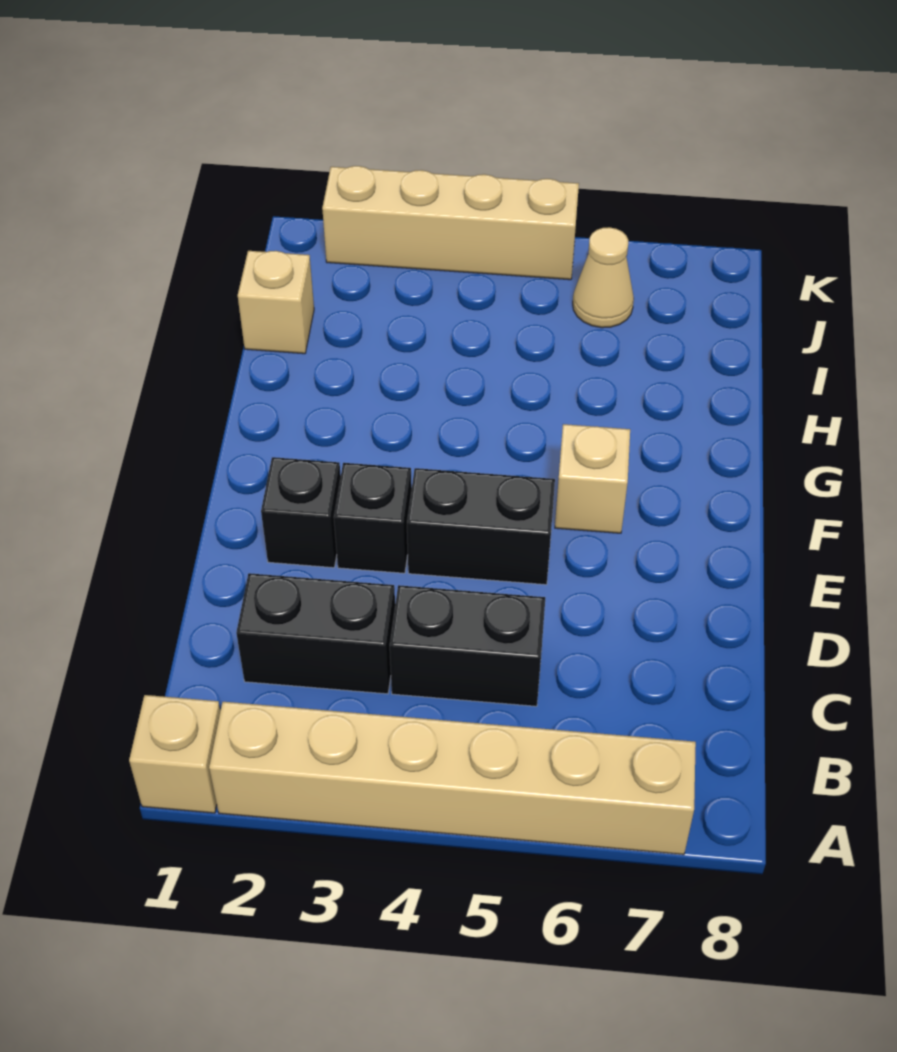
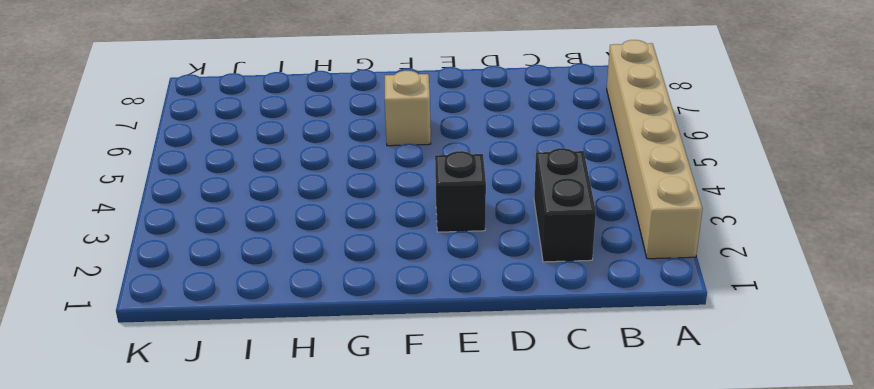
none -> tan brick A1 level 1
none -> black brick C4:C5 level 1

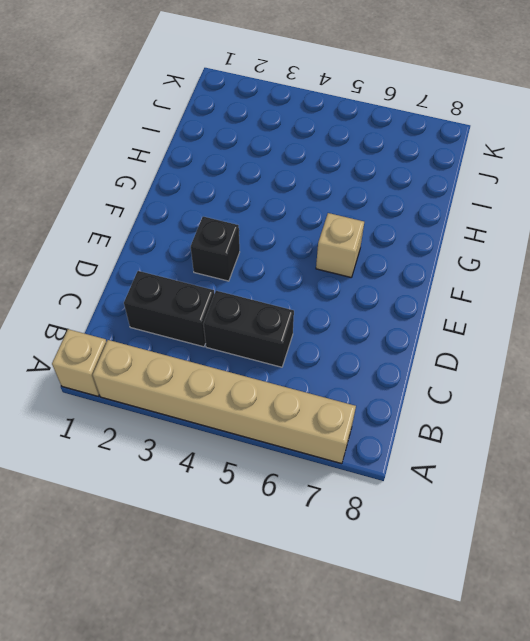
none -> black brick E2 level 1
none -> black brick E4:E5 level 1

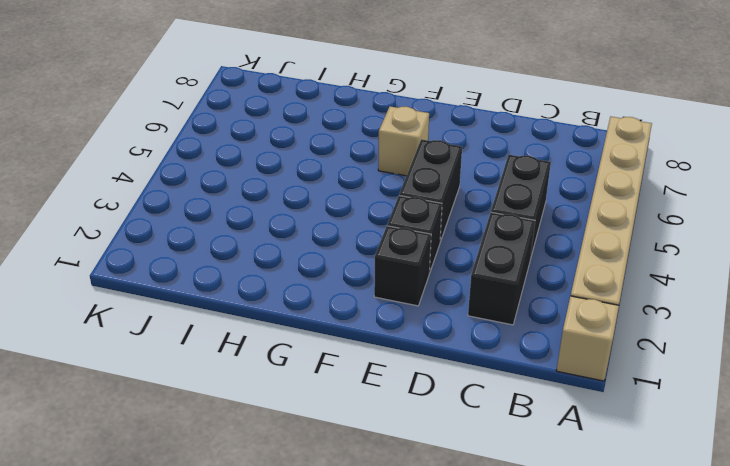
none -> tan brick I1 level 1
none -> tan cone J6 level 1

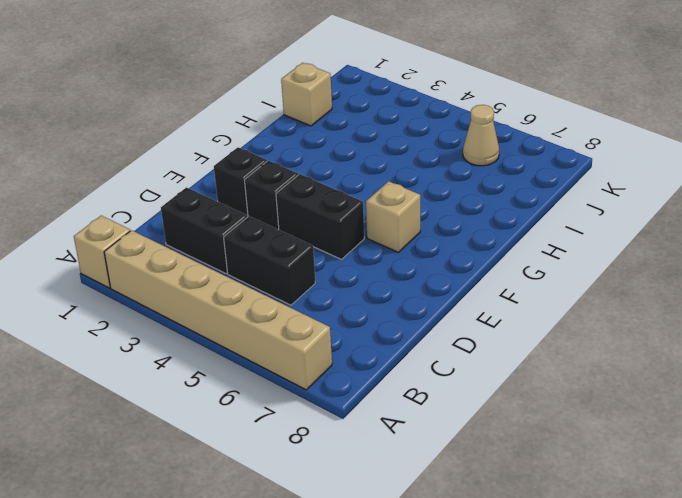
none -> tan brick K2:K5 level 1

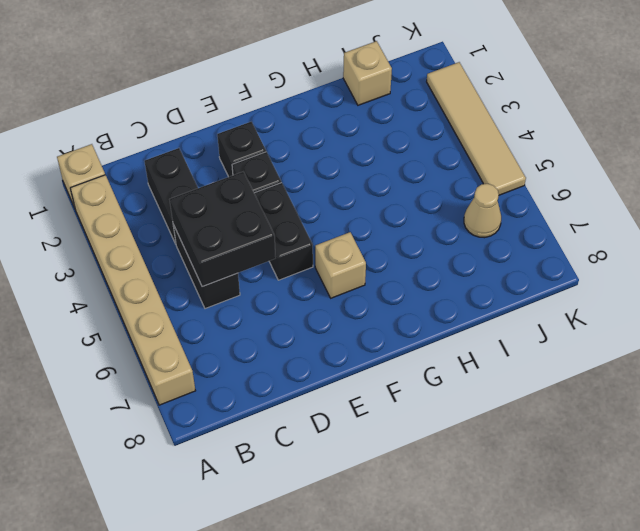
black brick C4:D5 level 2 -> none
tan tile K2:K5 level 1 -> tan brick K2:K5 level 1

